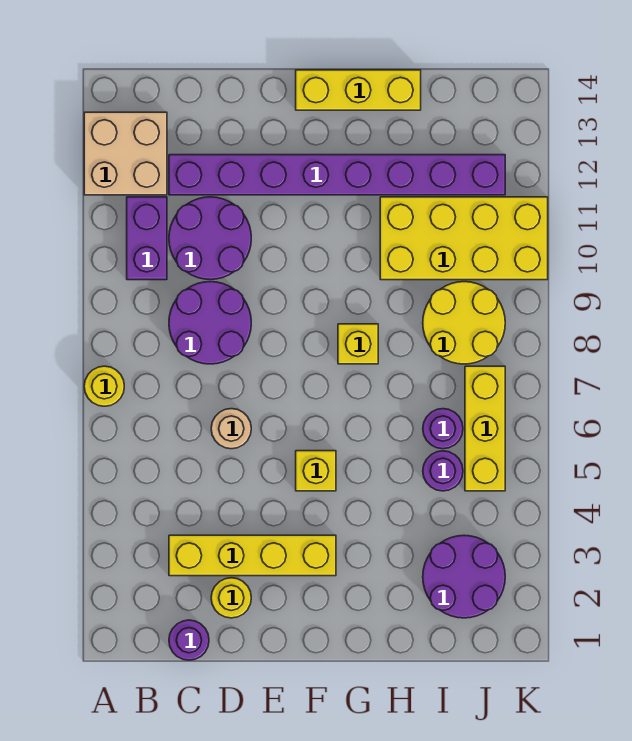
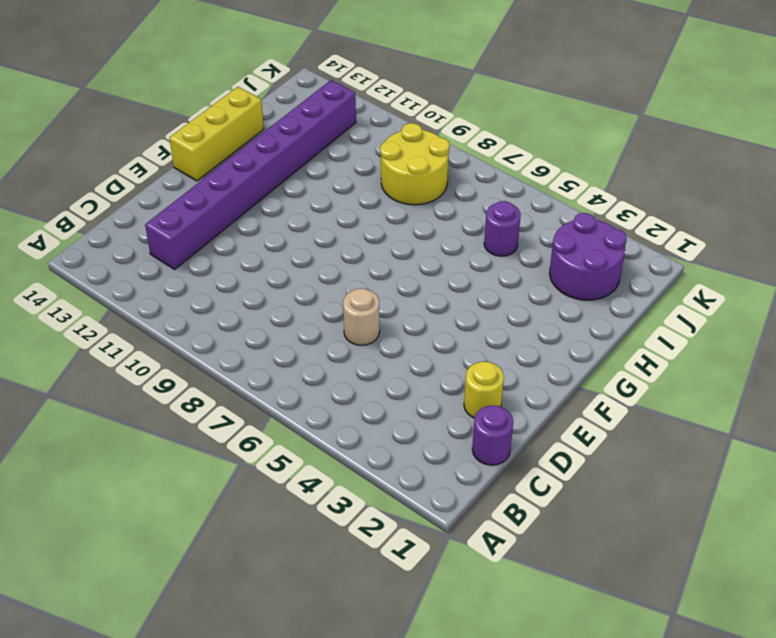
none -> yellow round brick A7 level 1
none -> tan brick A12:B13 level 1
none -> purple brick B10:B11 level 1

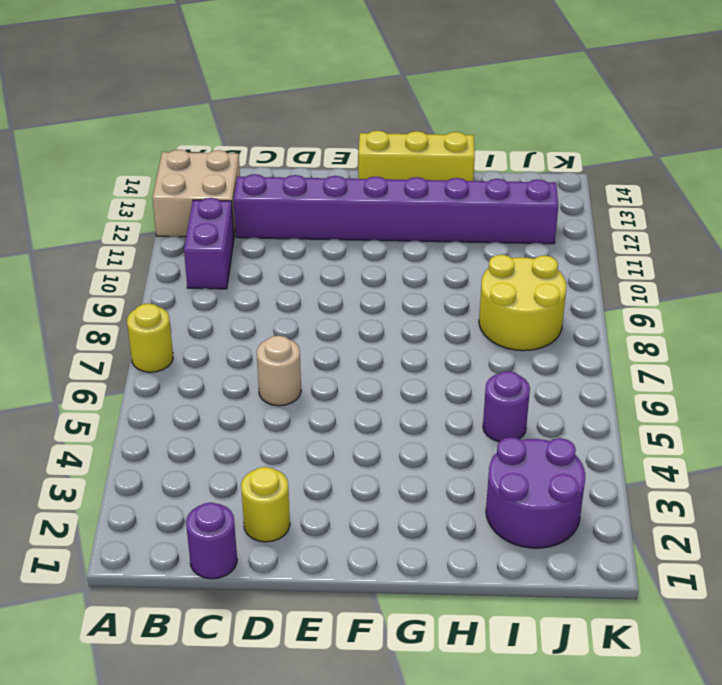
none -> yellow brick C3:F3 level 1
none -> purple round brick C8:D9 level 1
none -> purple round brick C10:D11 level 1

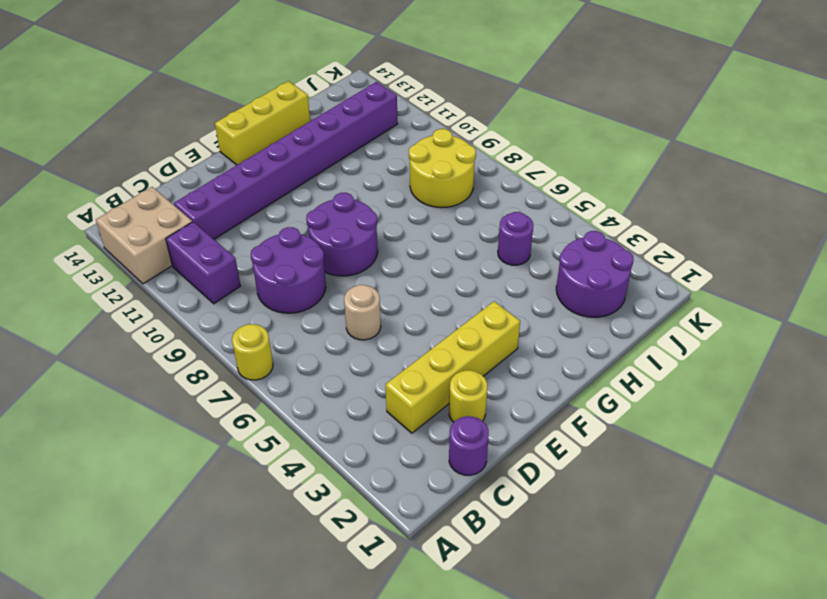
purple round brick E8:F9 level 1 -> purple round brick C10:D11 level 1
none -> yellow brick F5 level 1
none -> yellow brick G8 level 1
none -> yellow brick H10:K11 level 1

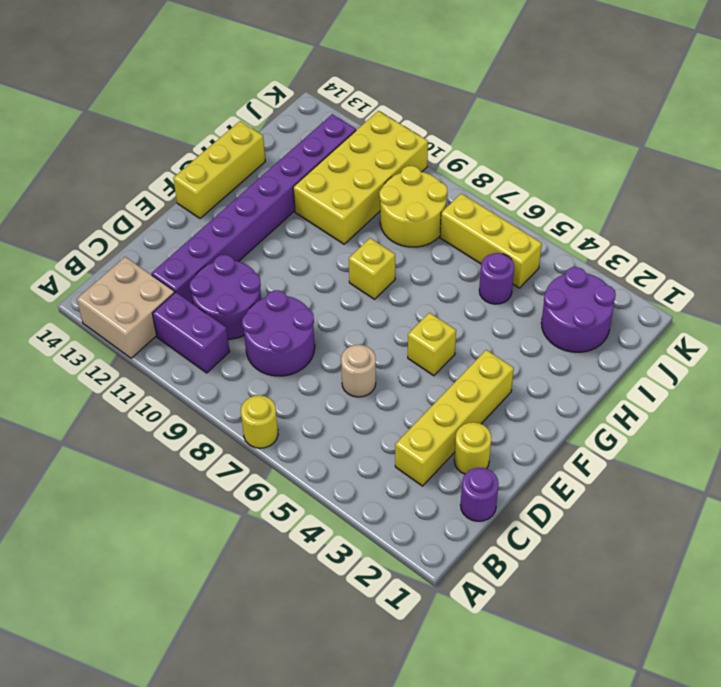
none -> purple round brick I6 level 1

